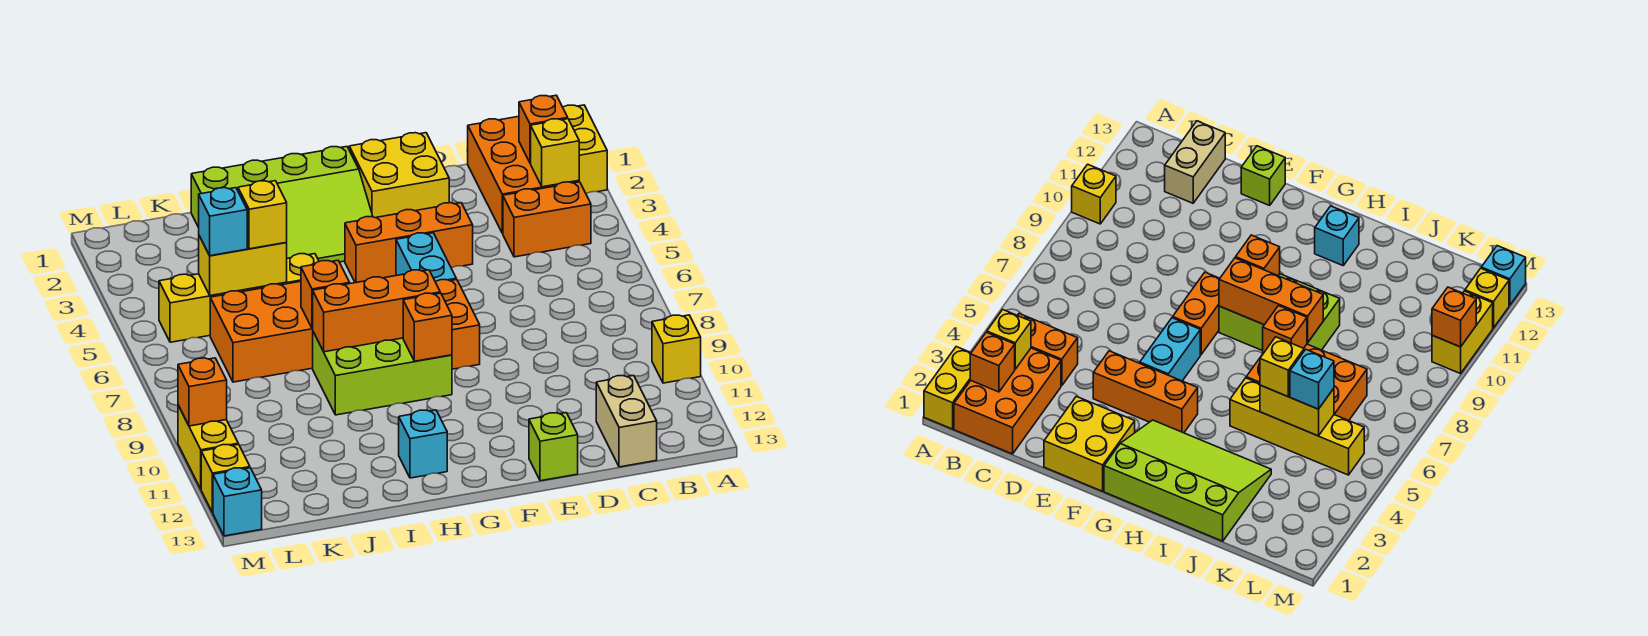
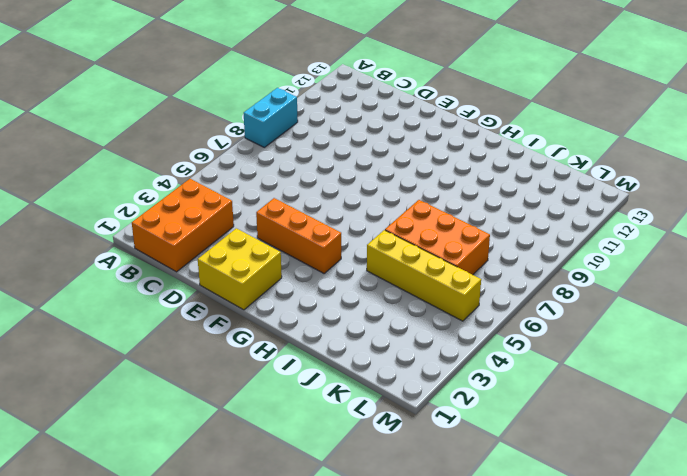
cyan brick A8:A9 level 1 -> cyan brick F5:F6 level 1
none -> yellow brick A1:A2 level 1
none -> yellow brick A10 level 1
none -> orange brick B4:C4 level 1

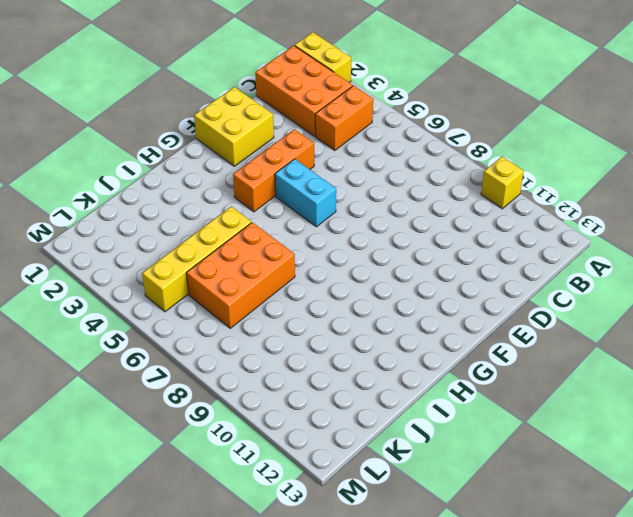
none -> tan brick C12:C13 level 1
none -> lime brick E13 level 1
none -> orange brick F7:F8 level 1

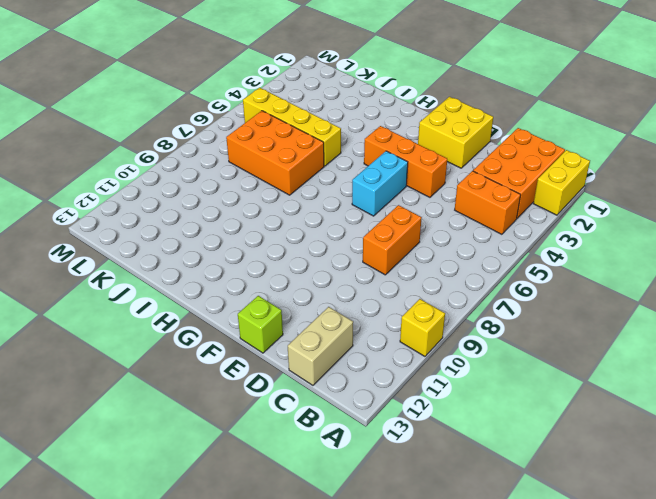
orange brick D7:D8 level 1 -> orange brick F7:F8 level 1
none -> lime slope G1:J3 level 1 top 1
none -> lime brick G8:I9 level 1
none -> cyan brick H12 level 1

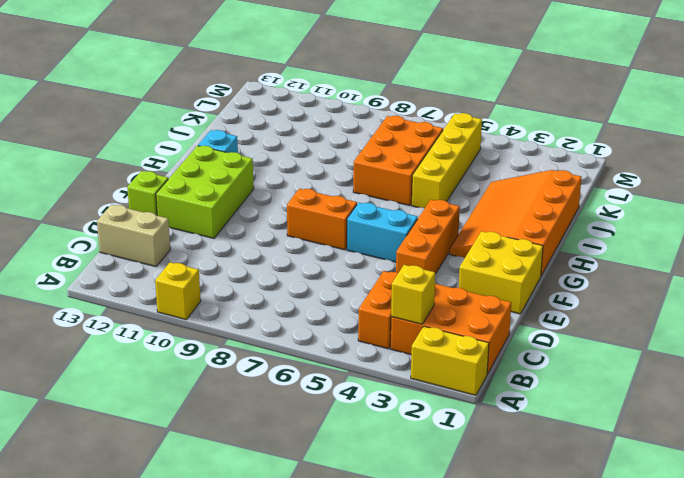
lime brick E11:G12 level 1 -> lime brick G8:I9 level 1
orange slope G1:J3 level 1 top 1 -> lime slope G1:J3 level 1 top 1
none -> yellow brick M10:M11 level 1
none -> yellow brick M12 level 1
none -> cyan brick M13 level 1

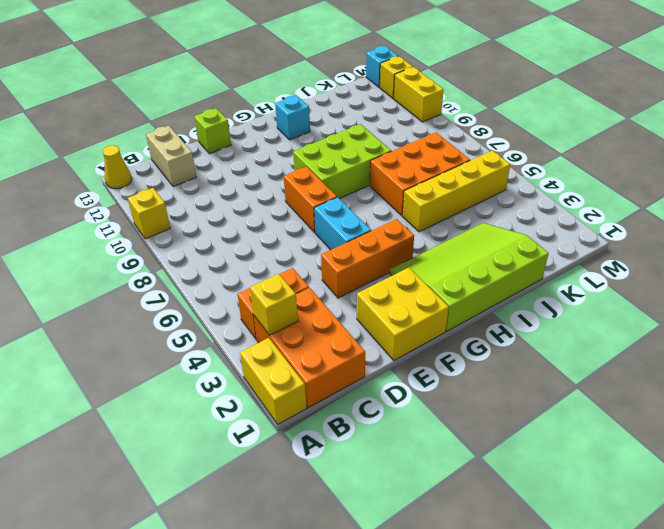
yellow cone A13 level 1 -> none
none -> orange brick B2 level 2
none -> orange brick G8:I8 level 2
none -> orange brick G9 level 2

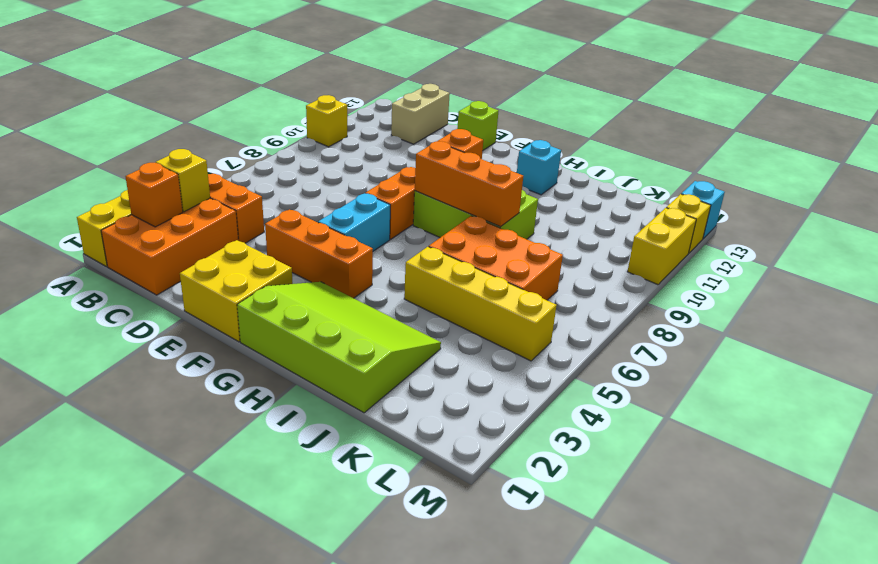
none -> orange brick I7 level 2
none -> yellow brick J5:K5 level 2
none -> orange brick M10 level 2

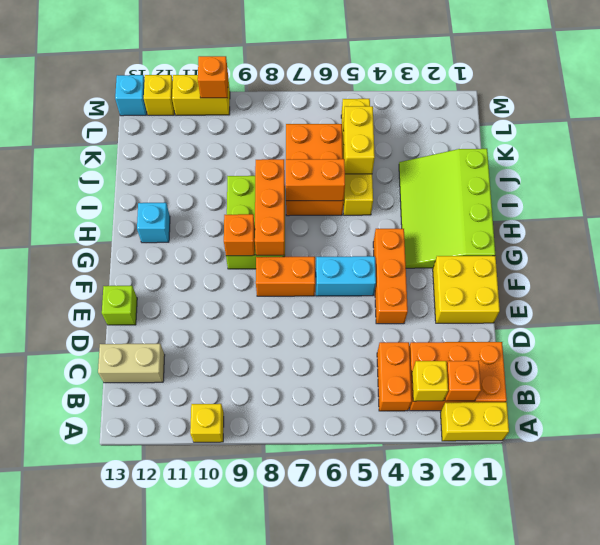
orange brick I6:I7 level 2 -> orange brick I7 level 2
none -> yellow brick J5 level 3
none -> cyan brick K5 level 3

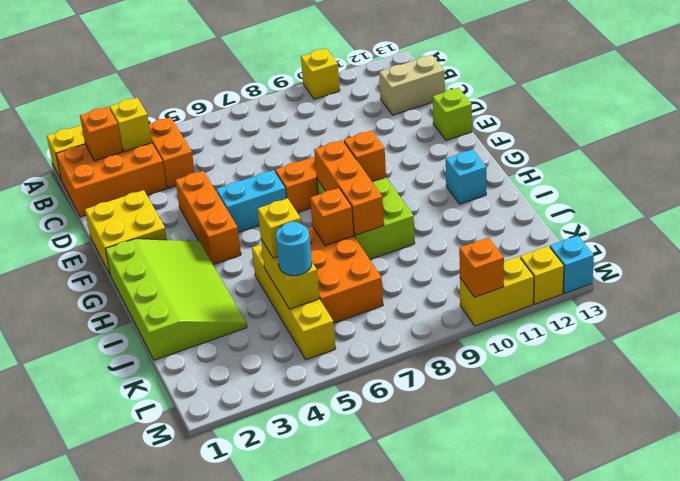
cyan round brick K5 level 3 -> cyan brick K5 level 3

